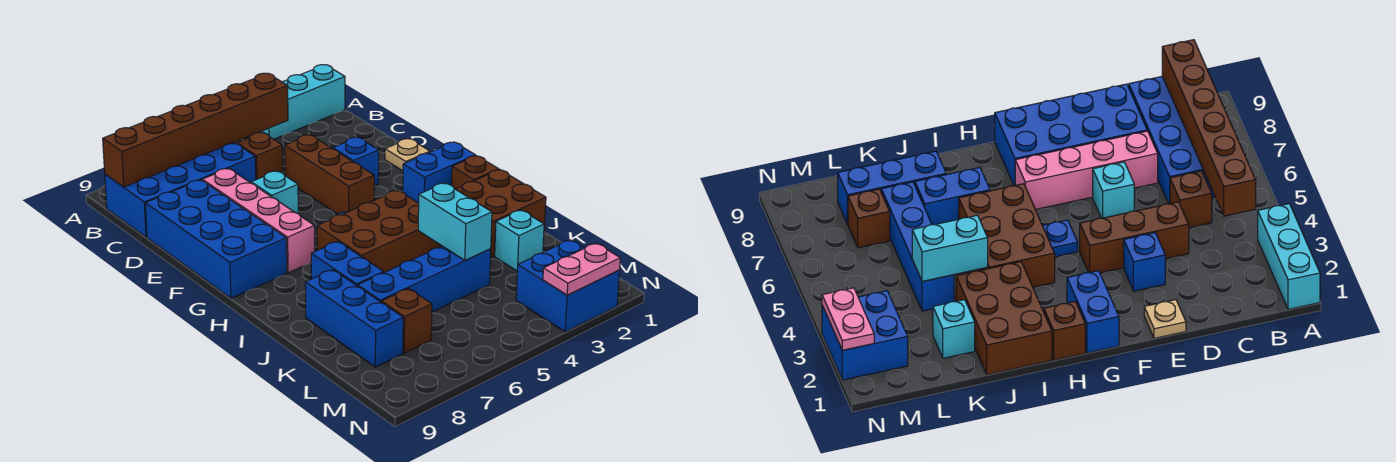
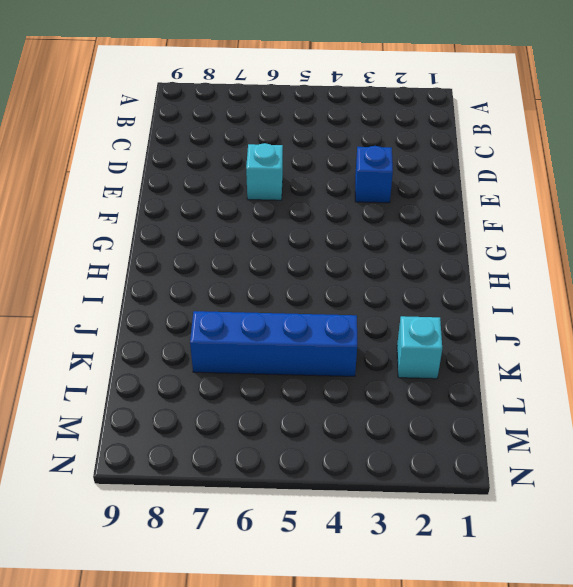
none -> cyan brick A1:A3 level 1
none -> blue brick B6:C9 level 1
none -> brown brick C5 level 1

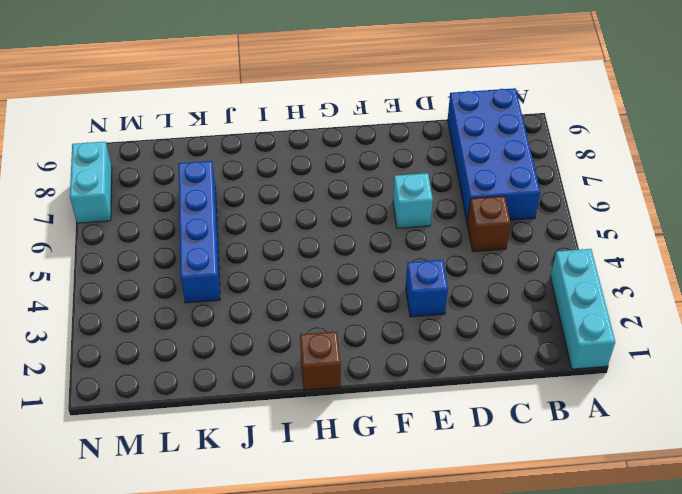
cyan brick N7:N8 level 1 -> cyan brick J4:K4 level 2
none -> brown brick D4:F4 level 1
none -> pink brick D7:G7 level 1
none -> blue brick D8:G9 level 1

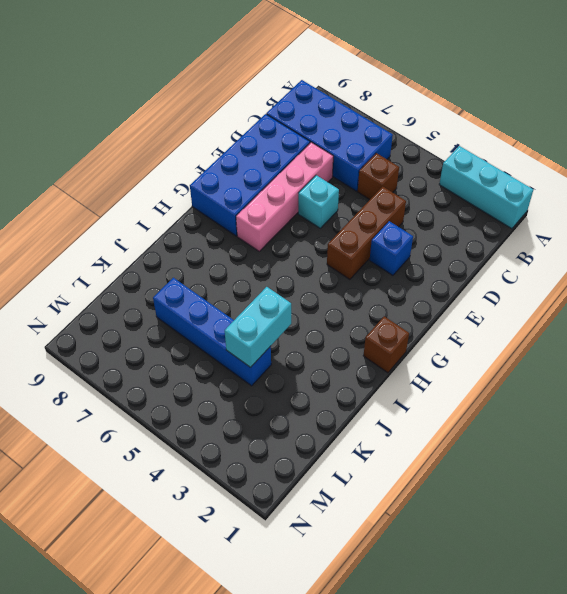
none -> tan plate E1 level 1
none -> blue brick G1:G2 level 1
none -> blue plate G5 level 1

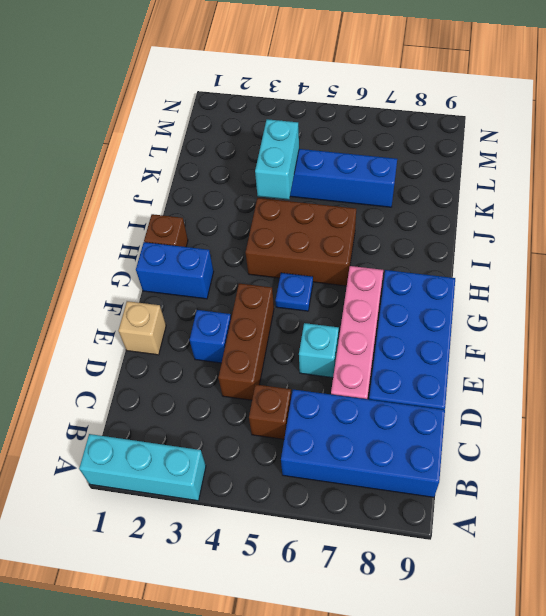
tan brick E1 level 1 -> tan plate E1 level 1
none -> brown brick I1:J3 level 1
none -> blue brick I7:J7 level 1
none -> blue brick J8:L8 level 1

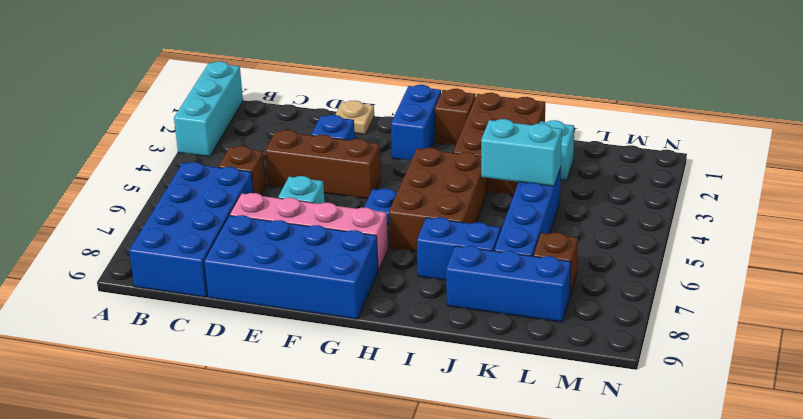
none -> blue brick M2:N3 level 1
none -> brown brick B4:B9 level 2
none -> pink plate N2:N3 level 2

